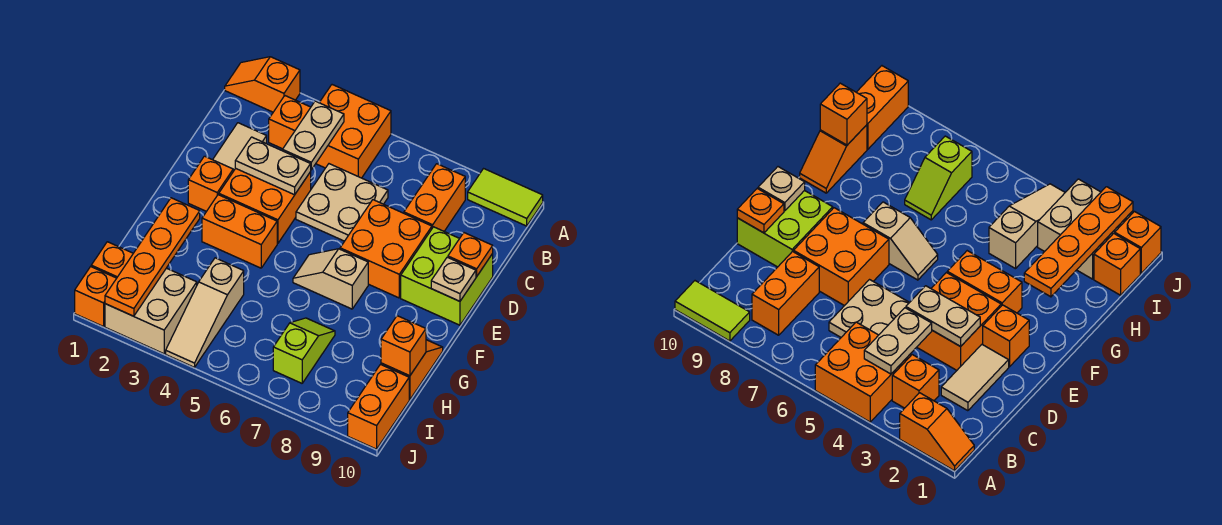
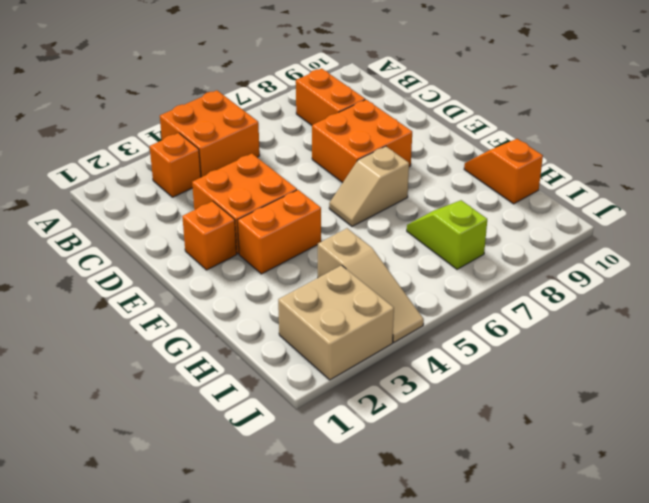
none -> orange slope A1:A2 level 1 top 2
none -> lime tile A9:A10 level 1
none -> tan tile C2:D2 level 1

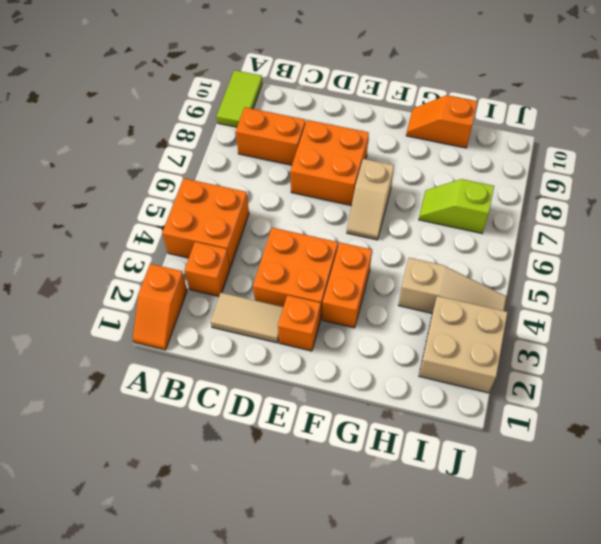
none -> tan plate C5:D6 level 1
none -> lime brick D9:E10 level 1
none -> orange brick I1 level 1

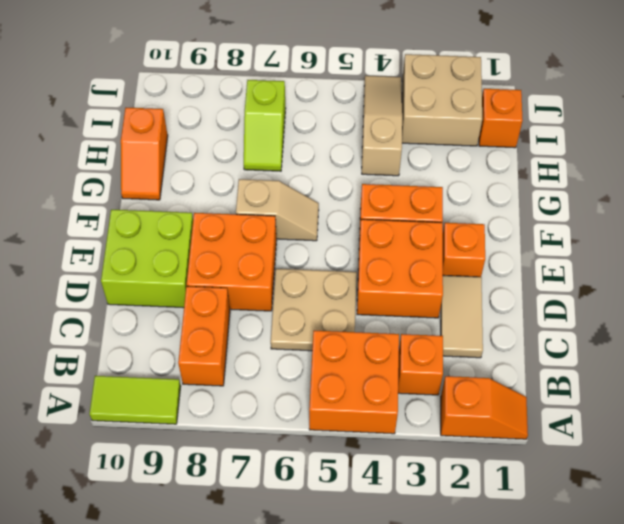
none -> orange brick I10:J10 level 1
none -> orange brick J1 level 1
none -> tan plate B4:C4 level 2

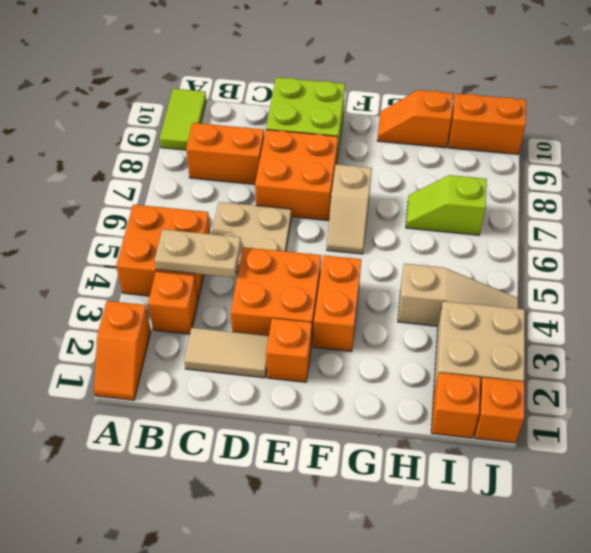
none -> tan plate D3:D4 level 2
none -> orange plate D10 level 2
none -> tan plate E10 level 2

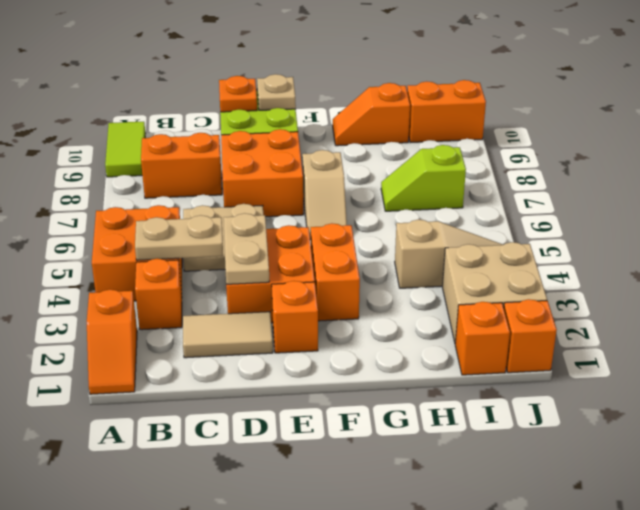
none -> orange plate G2:J2 level 2
none -> orange brick H10 level 2

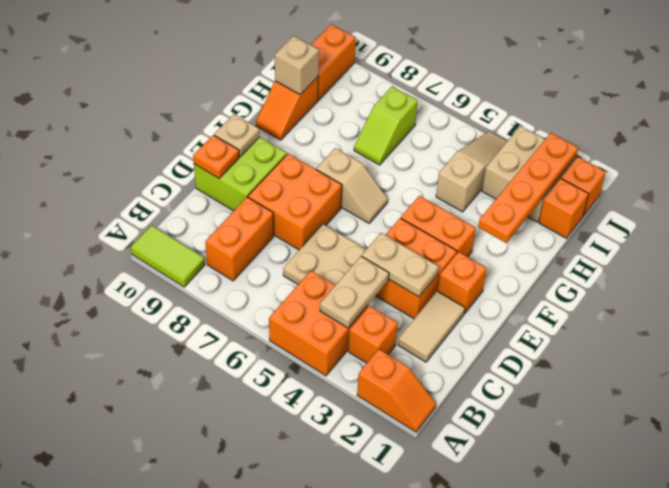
tan brick H10 level 2 -> orange brick H10 level 2

